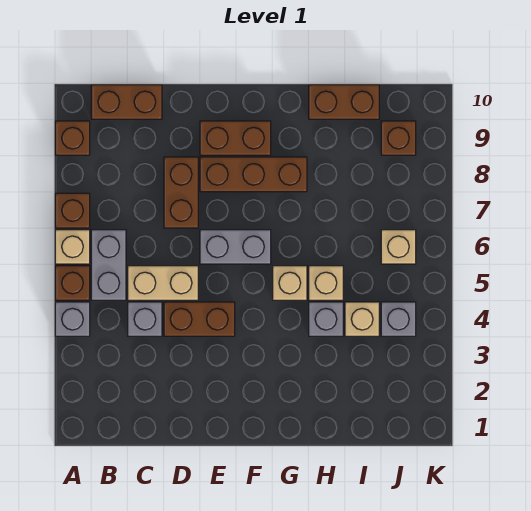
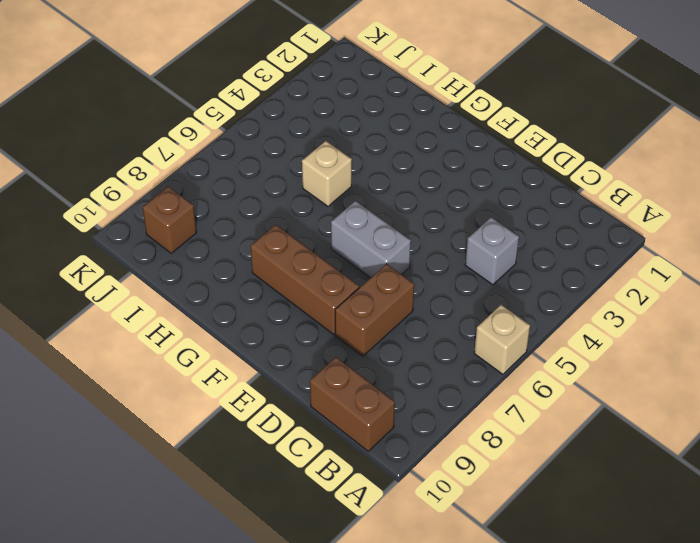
none -> grey brick A4 level 1
none -> brown brick A5 level 1
none -> brown brick A7 level 1

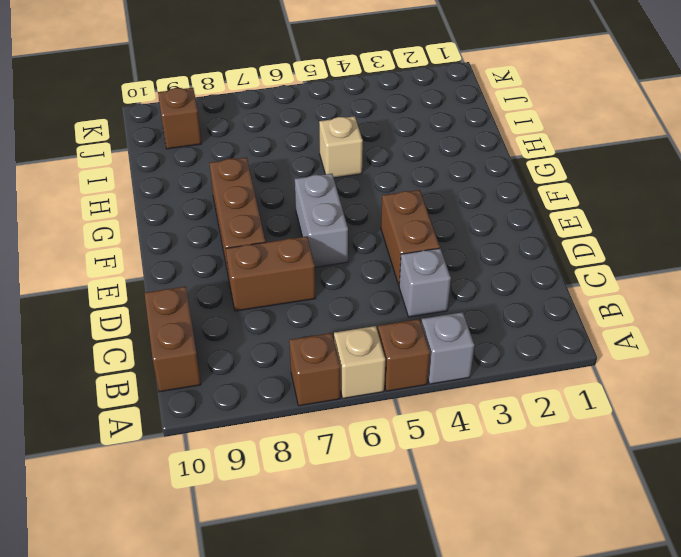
none -> brown brick A9 level 1
none -> grey brick B5:B6 level 1
none -> tan brick C5:D5 level 1

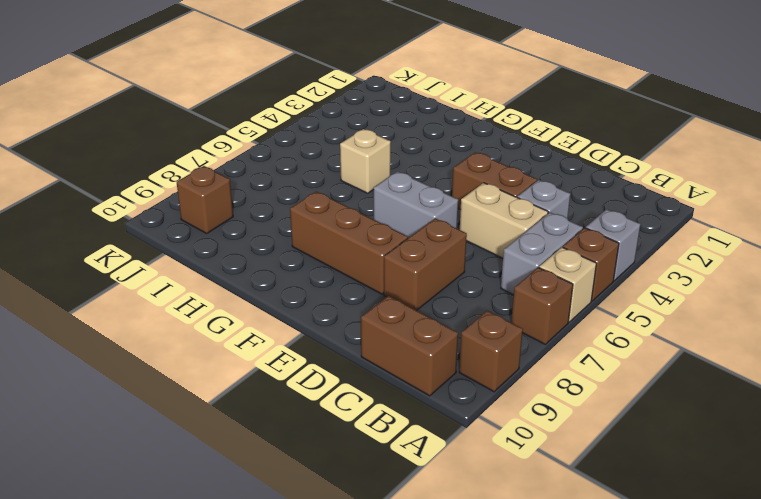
none -> brown brick E9:F9 level 1
none -> tan brick G5 level 1
none -> grey brick H4 level 1

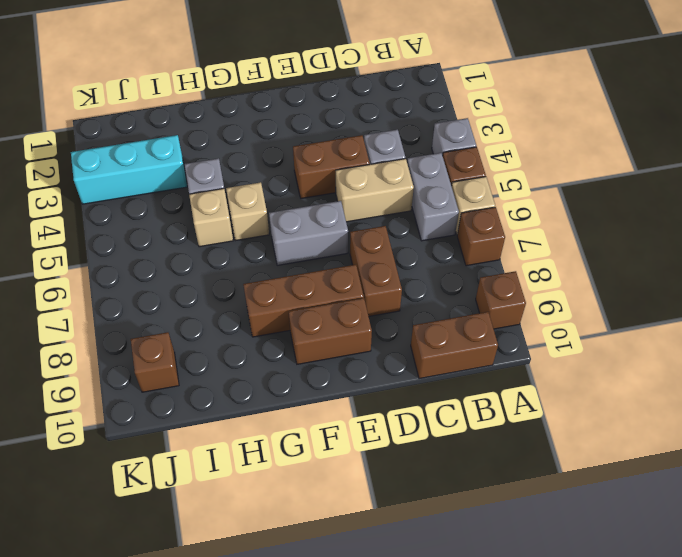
cyan brick I3:K3 level 1 -> none
none -> brown brick H10:I10 level 1
none -> tan brick I4 level 1
none -> grey brick J4 level 1

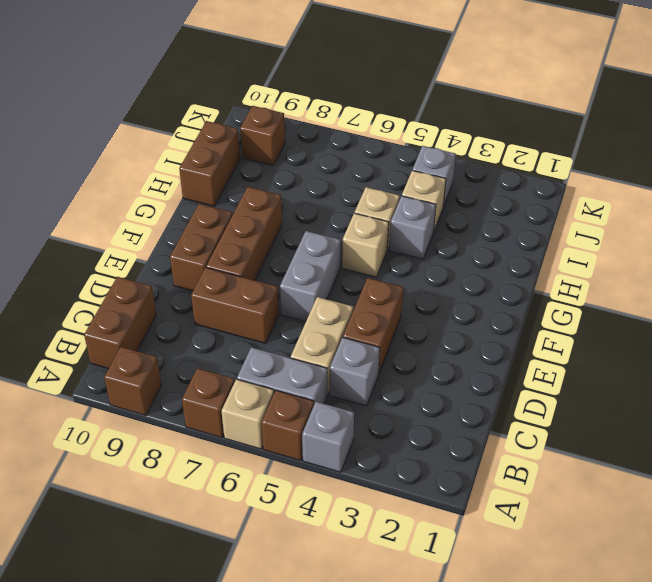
none -> tan brick J6 level 1

